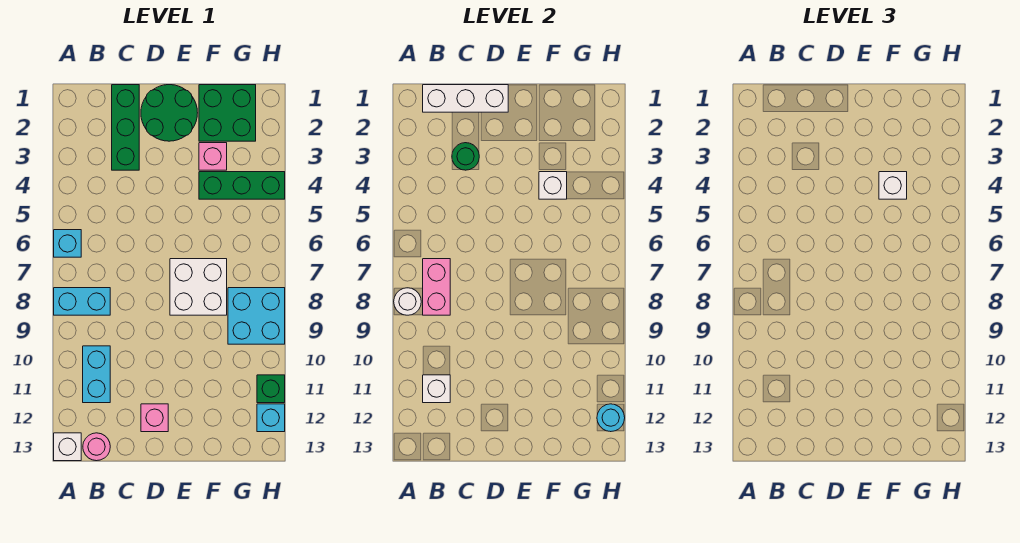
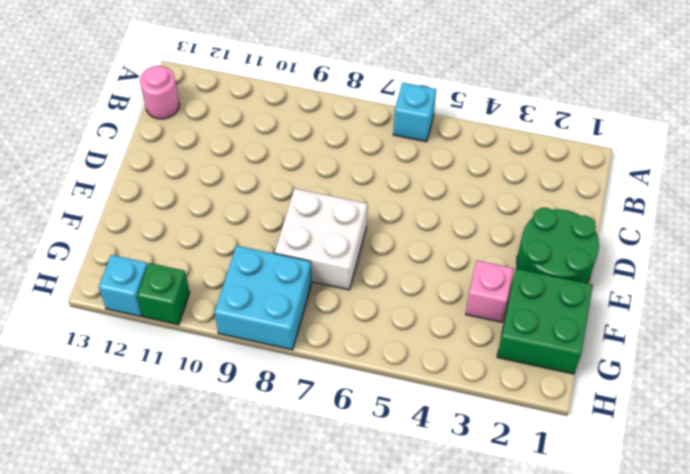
none -> cyan brick A8:B8 level 1
none -> white brick A13 level 1
none -> cyan brick B10:B11 level 1

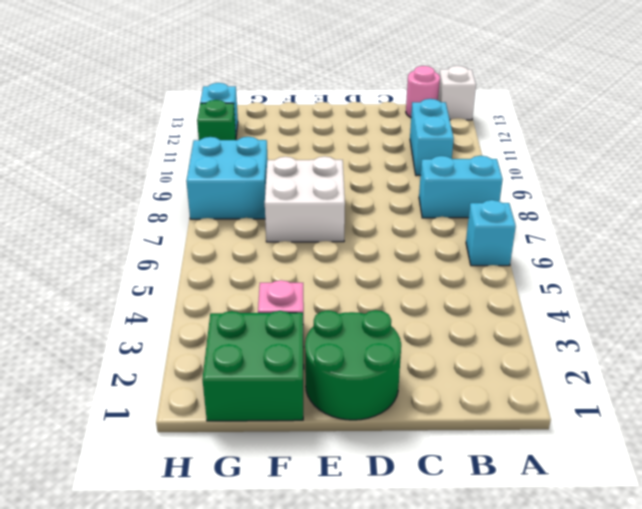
none -> green brick C1:C3 level 1
none -> pink brick D12 level 1
none -> green brick F4:H4 level 1

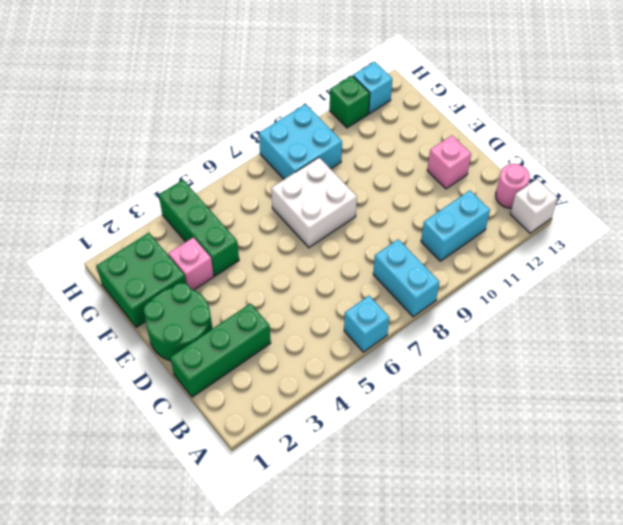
none -> white round brick A8 level 2
none -> white brick B1:D1 level 2
none -> pink brick B7:B8 level 2

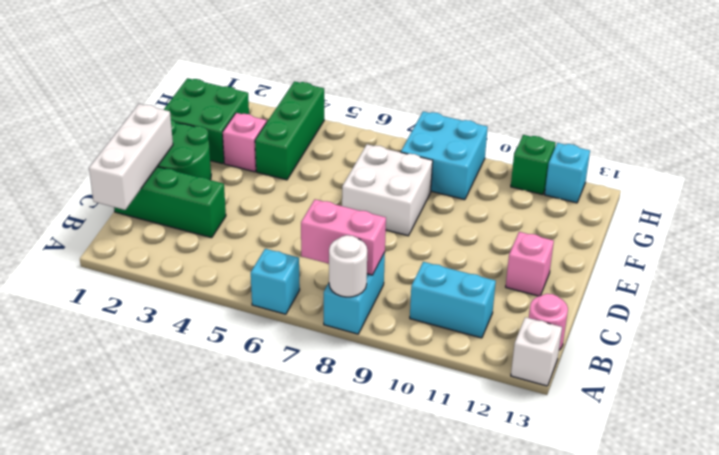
none -> white brick B11 level 2
none -> green round brick C3 level 2
none -> white brick F4 level 2

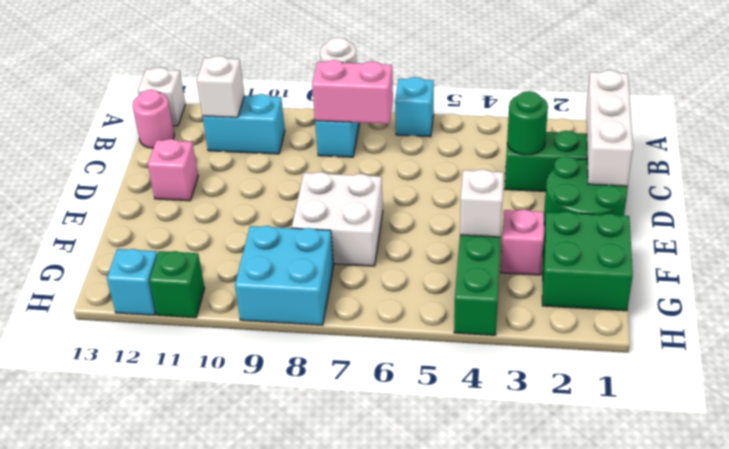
none -> cyan round brick H12 level 2
none -> white brick F4 level 3

